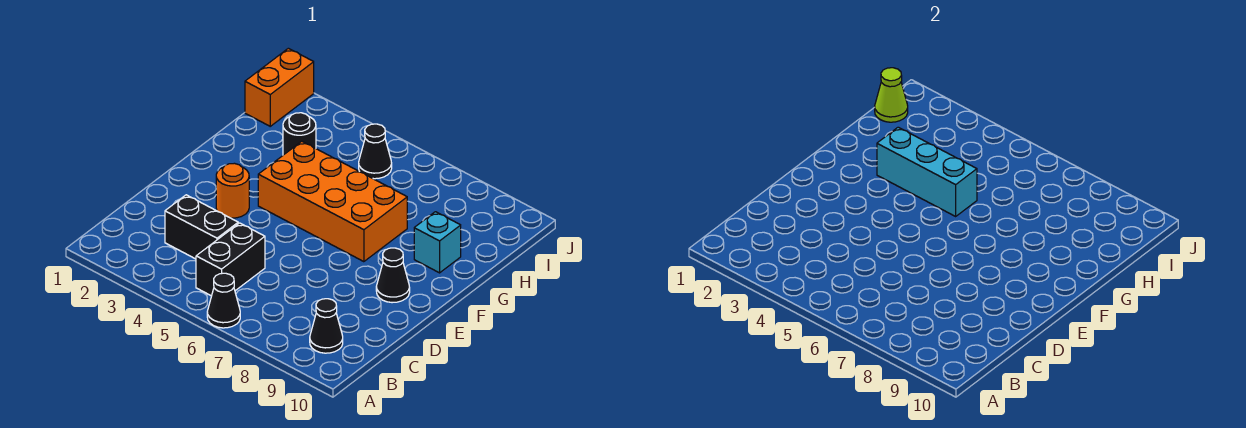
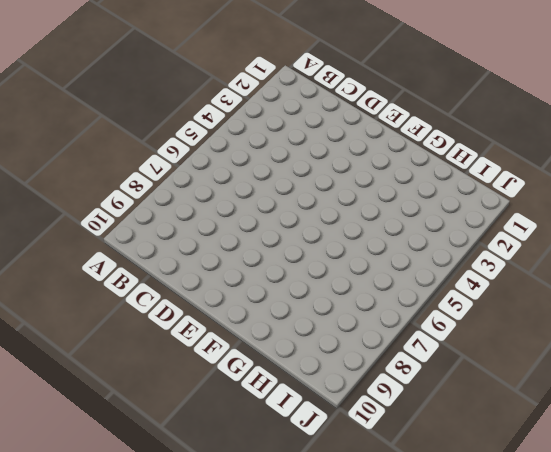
none -> black cone A6 level 1
none -> black brick B5:C5 level 1
none -> black cone B9 level 1

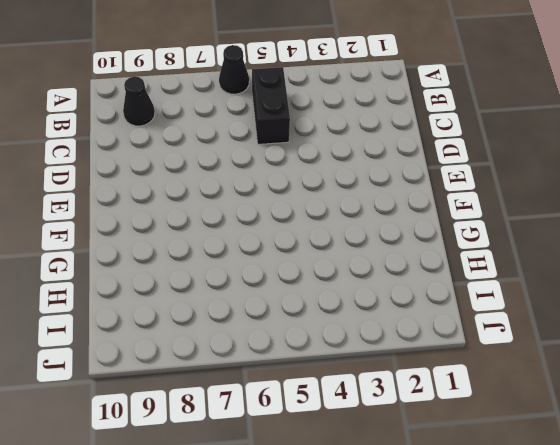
none -> black brick C3:C4 level 1
none -> orange round brick E3 level 1
none -> black cone E9 level 1

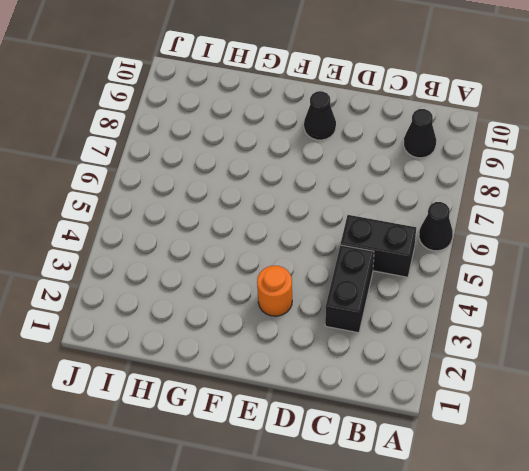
none -> orange brick F4:G7 level 1
none -> cyan brick G9 level 1
none -> black round brick H3 level 1

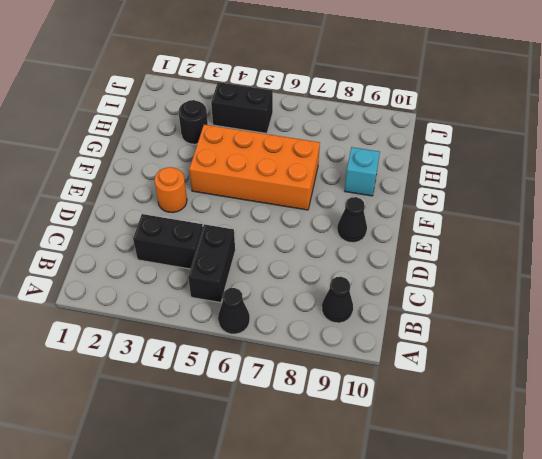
black brick I4:I5 level 1 -> black cone I5 level 1
none -> orange brick I1:J1 level 1
none -> cyan brick G3:G5 level 2
none -> lime cone I1 level 2

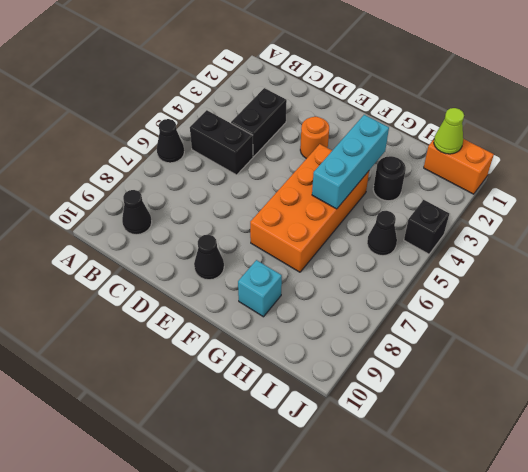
black brick J4 level 1 -> none

